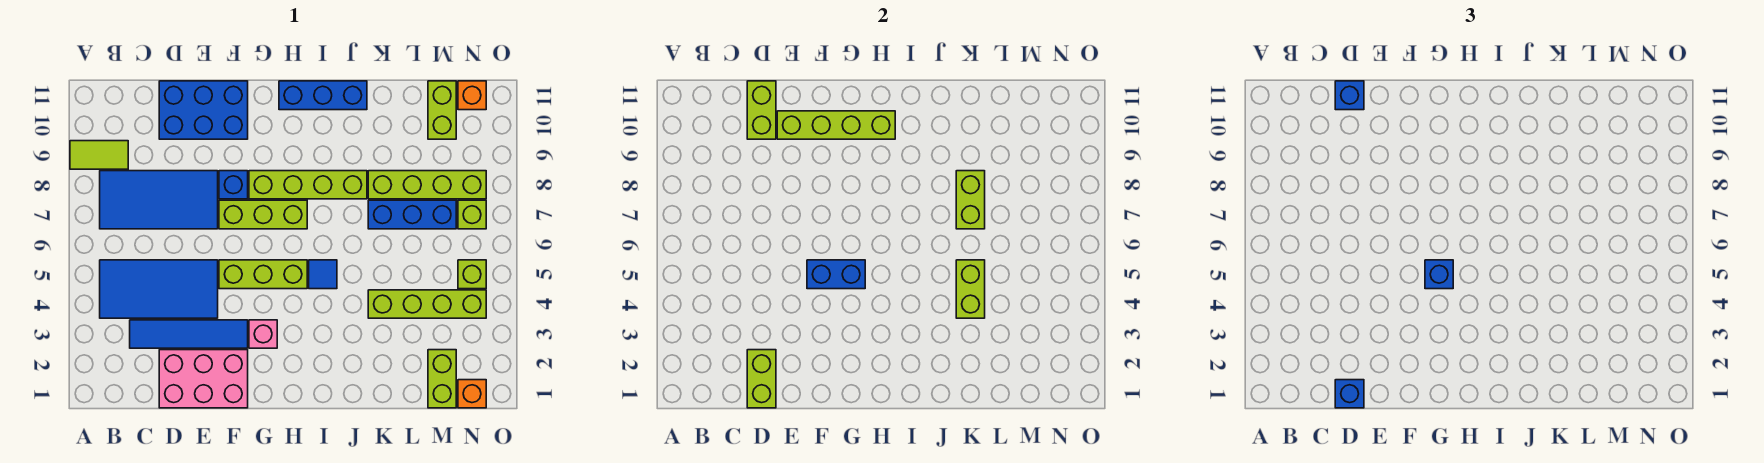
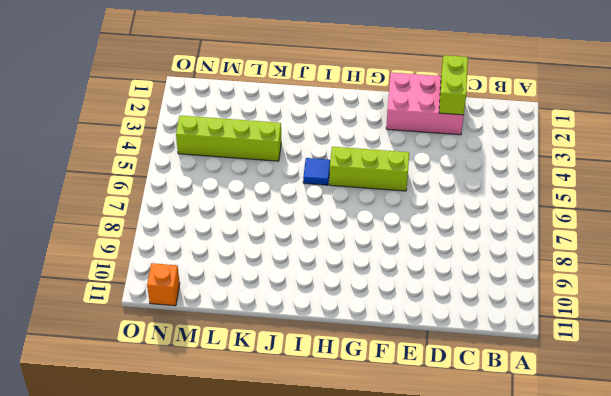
none -> lime tile A9:B9 level 1
none -> blue tile B4:E5 level 1
none -> blue tile B7:E8 level 1
none -> blue tile C3:F3 level 1

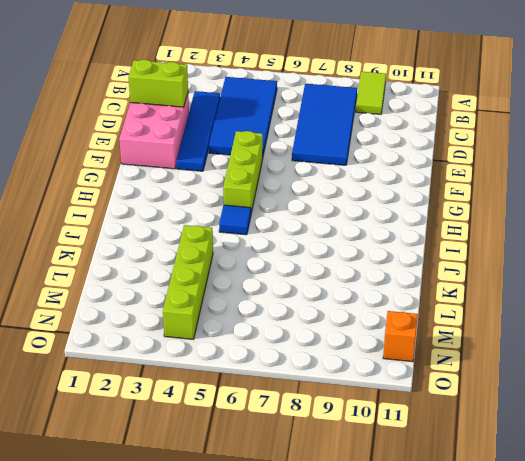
none -> blue brick D10:F11 level 1
none -> lime brick F7:H7 level 1
none -> blue brick F8 level 1
none -> pink brick G3 level 1

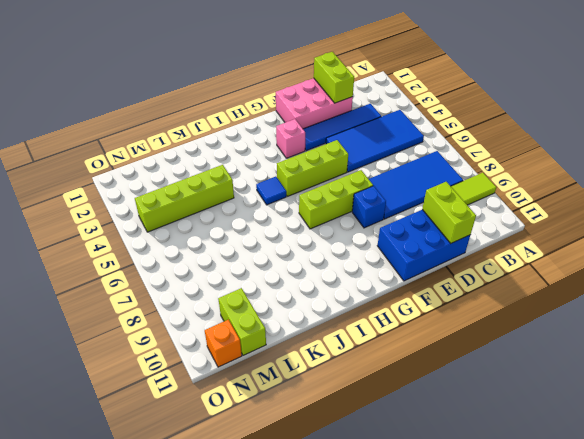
none -> lime brick G8:J8 level 1
none -> blue brick H11:J11 level 1
none -> blue brick K7:M7 level 1
none -> lime brick K8:N8 level 1

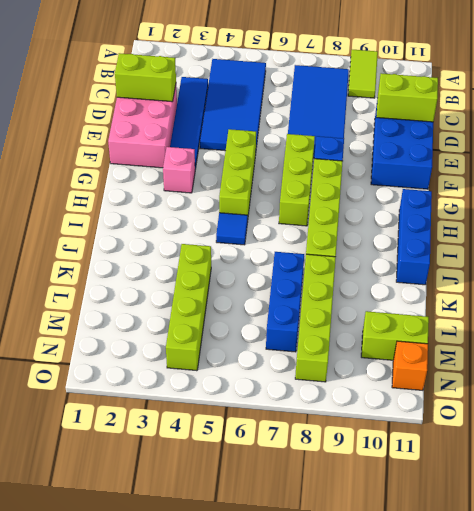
none -> lime brick M1:M2 level 1
none -> orange brick N1 level 1
none -> lime brick N5 level 1
none -> lime brick N7 level 1

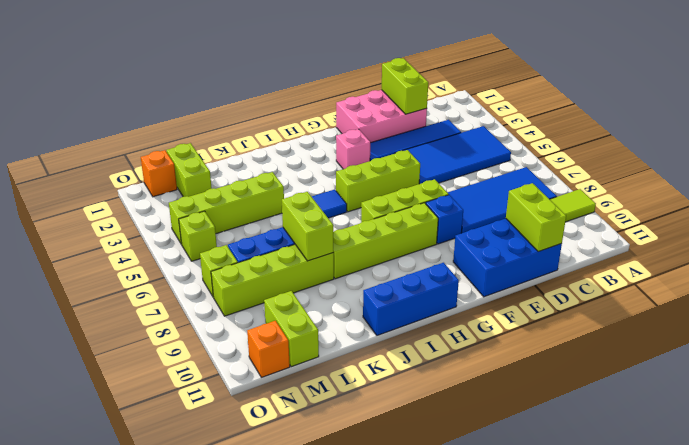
none -> lime brick E10:H10 level 2
none -> blue brick F5:G5 level 2
none -> lime brick K4:K5 level 2
none -> blue brick D1 level 3

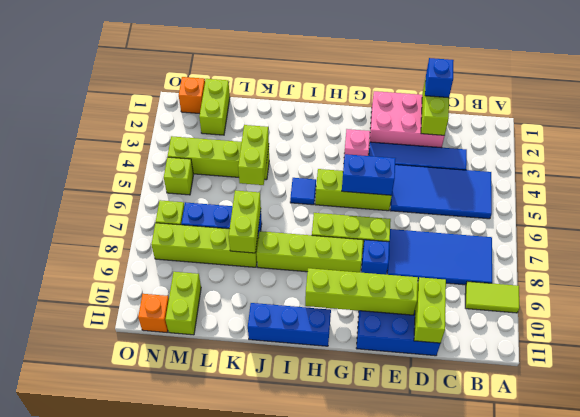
none -> blue brick D11 level 3
none -> blue brick G5 level 3

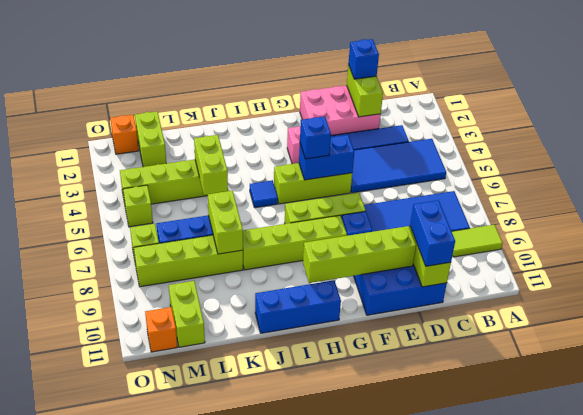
blue brick D10:D11 level 3 -> blue brick D11 level 3

